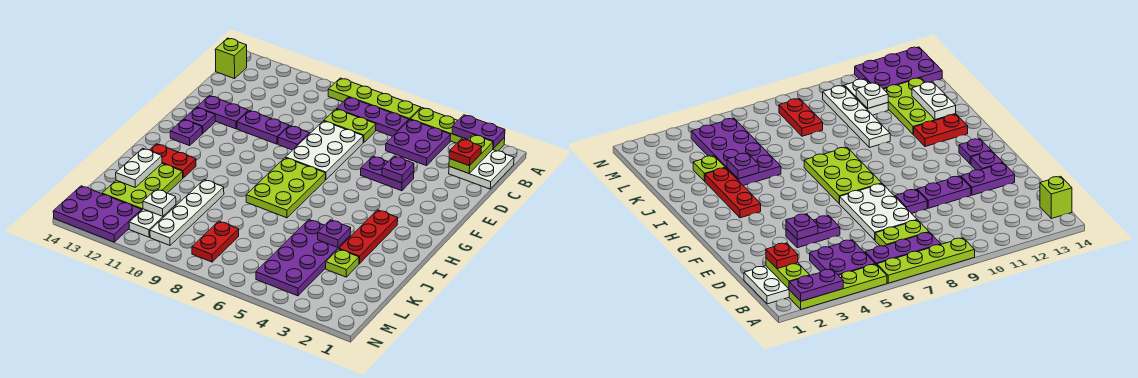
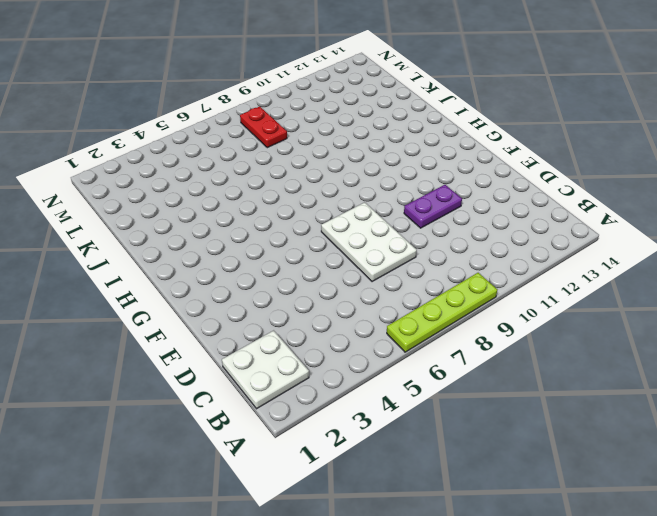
none -> lime plate A2:A5 level 1
none -> purple plate B4:C5 level 1
none -> purple plate B6:B8 level 1
none -> lime brick B14 level 1

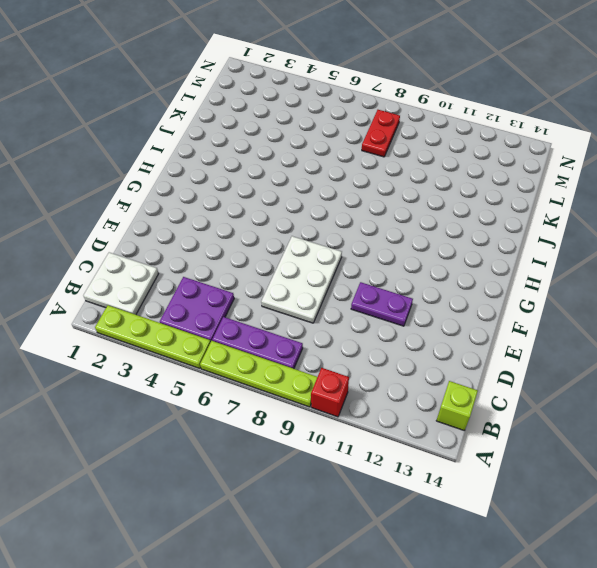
red brick A10 level 1 -> none
none -> lime plate C7:C8 level 1
none -> purple plate E4:E5 level 1
none -> purple plate E9 level 1
none -> purple plate E12:E13 level 1

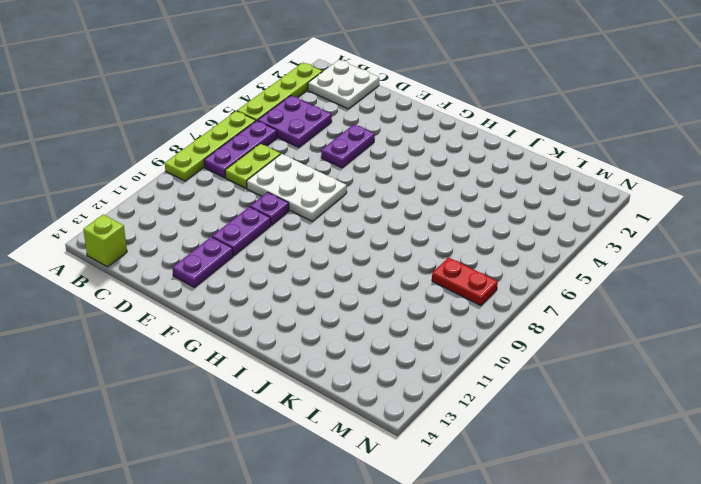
none -> purple plate F13 level 1
none -> lime plate G7:I8 level 1
none -> purple plate G13 level 1
none -> red plate H3:J3 level 1

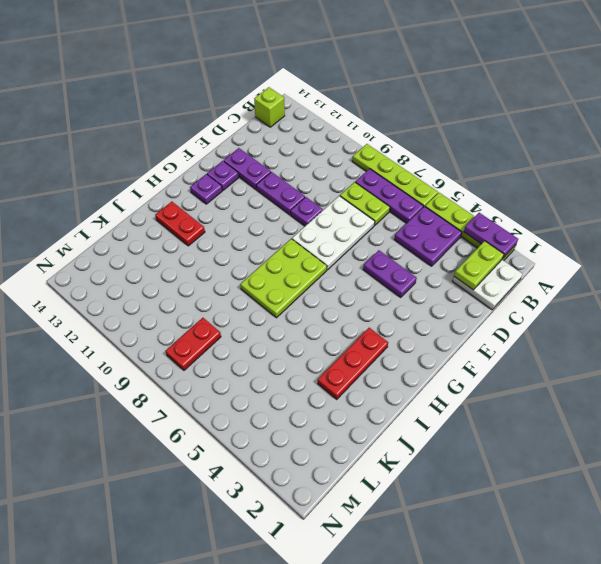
none -> purple plate J4:M5 level 1
none -> white plate J10:M10 level 1
none -> lime plate J12:L13 level 1
none -> lime plate K3 level 1

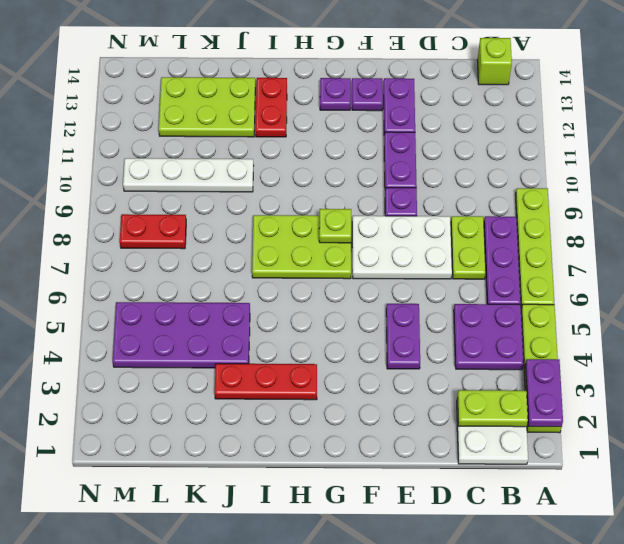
lime plate G8 level 2 -> lime plate K3 level 1
none -> white plate L11:M11 level 1
none -> purple plate M12:N14 level 1
none -> purple plate E4 level 2
none -> purple plate J4 level 2

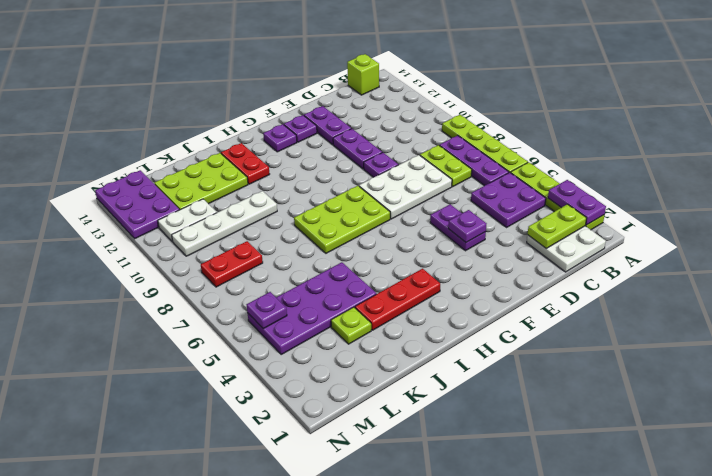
purple plate M5 level 2 -> purple plate J4 level 2
none -> white plate J13:K13 level 2
none -> white plate L11 level 2
none -> red plate C2 level 3

